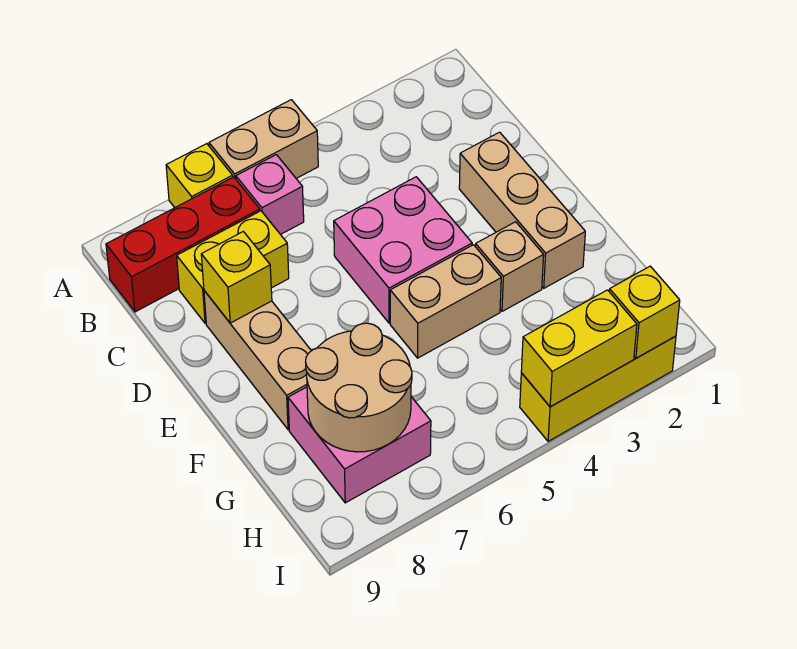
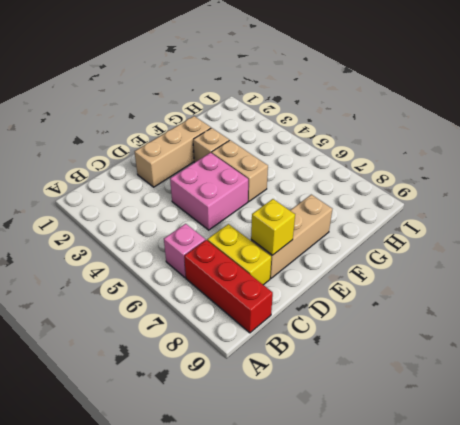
none -> tan brick A5:A6 level 1
none -> yellow brick A7 level 1
none -> pink brick G7:H8 level 1

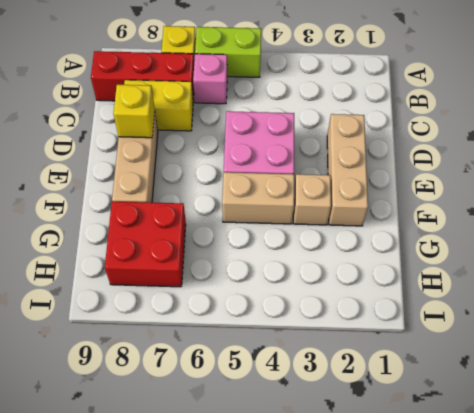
lime brick A5:A6 level 1 -> tan brick A5:A6 level 1
red brick G7:H8 level 1 -> pink brick G7:H8 level 1
none -> yellow brick I2:I4 level 1
none -> tan round brick G7:H8 level 2
none -> yellow brick I2 level 2

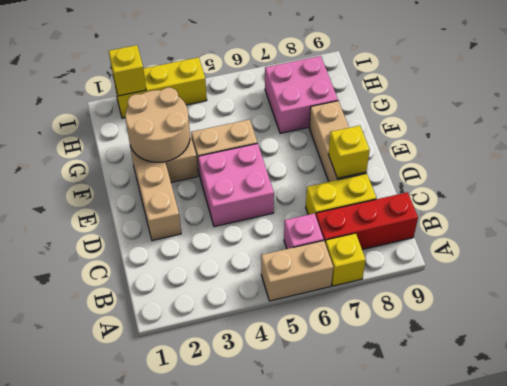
tan round brick F2:G3 level 2 -> tan round brick G7:H8 level 2
none -> yellow brick I3:I4 level 2

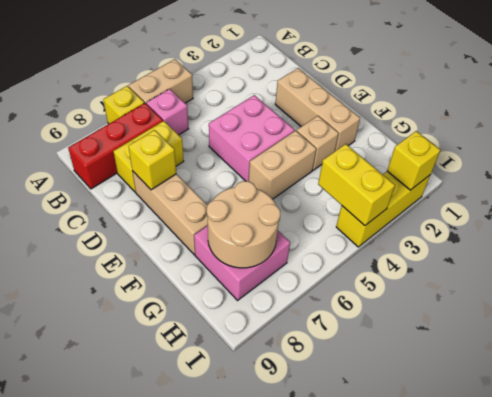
yellow brick H4:I4 level 2 -> yellow brick I3:I4 level 2

